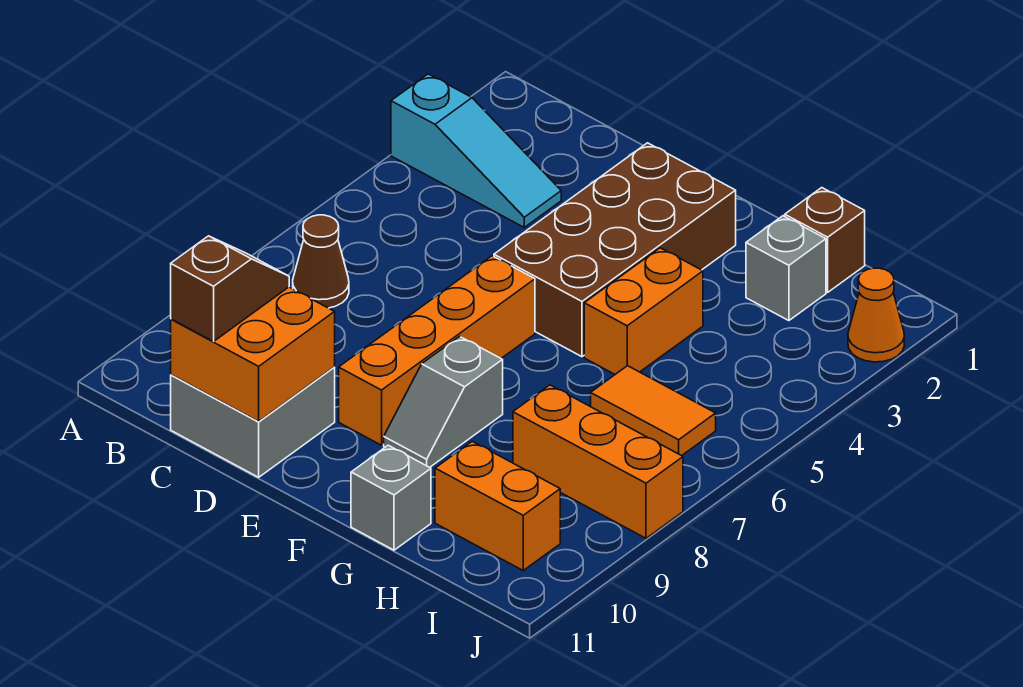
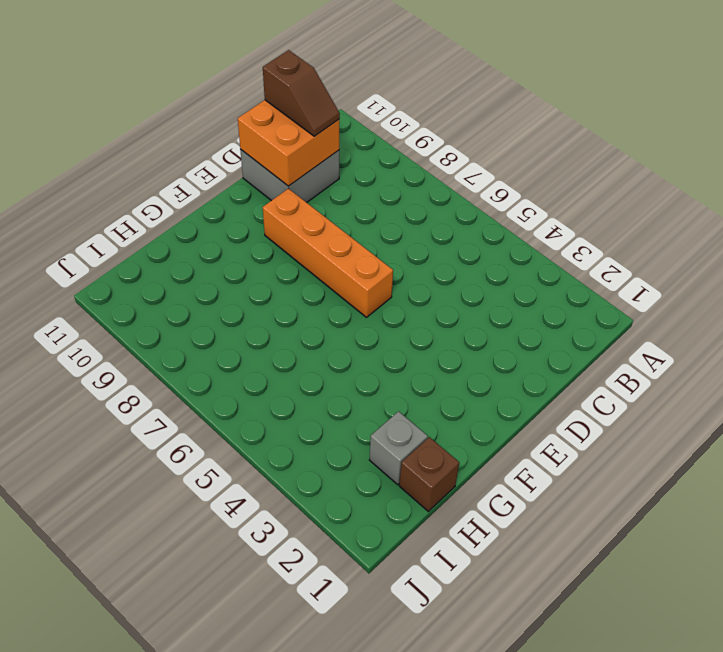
none -> cyan slope A3:C3 level 1 top A
none -> brown cone B7 level 1
none -> brown brick E2:F5 level 1

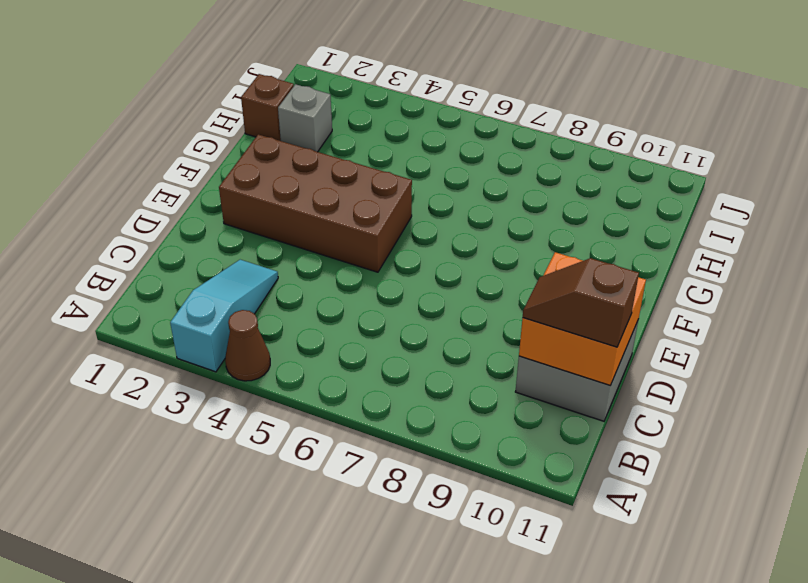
brown cone A4 level 1 -> brown cone B7 level 1
none -> orange brick E6:E9 level 1
none -> grey slope F8:F9 level 1 top 8
none -> orange brick G4:G5 level 1

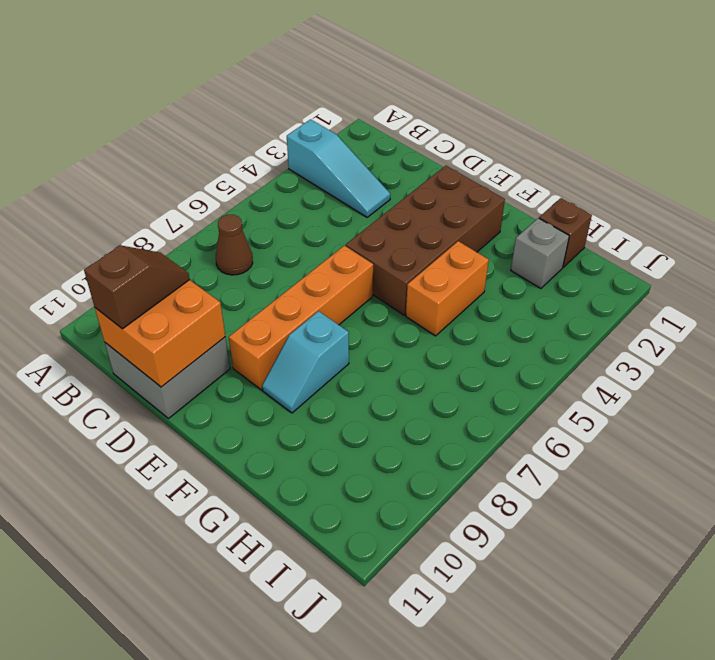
cyan slope F8:F9 level 1 top 8 -> grey slope F8:F9 level 1 top 8
none -> grey brick G11 level 1
none -> orange tile H6:I6 level 1
none -> orange brick H8:J8 level 1

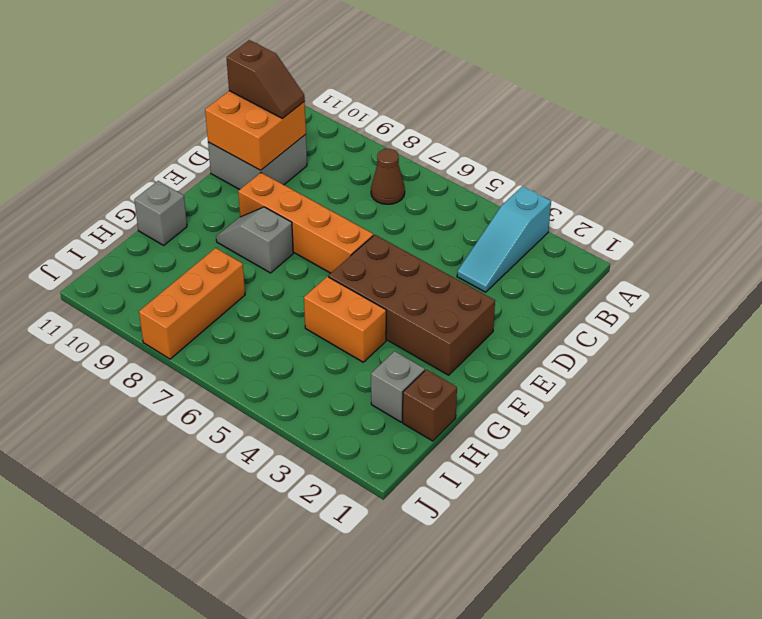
none -> orange tile H6:I6 level 1
none -> orange brick H10:I10 level 1
none -> orange cone J2 level 1

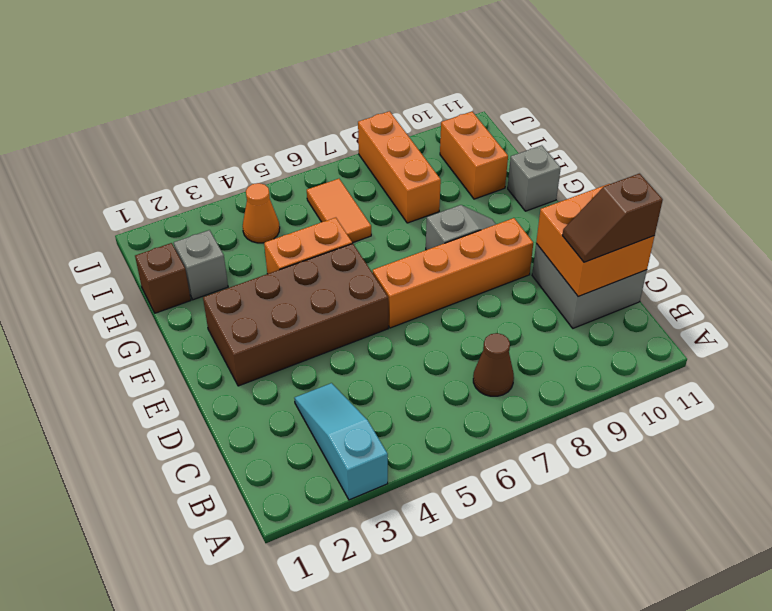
orange cone I4 level 1 -> orange cone J2 level 1

